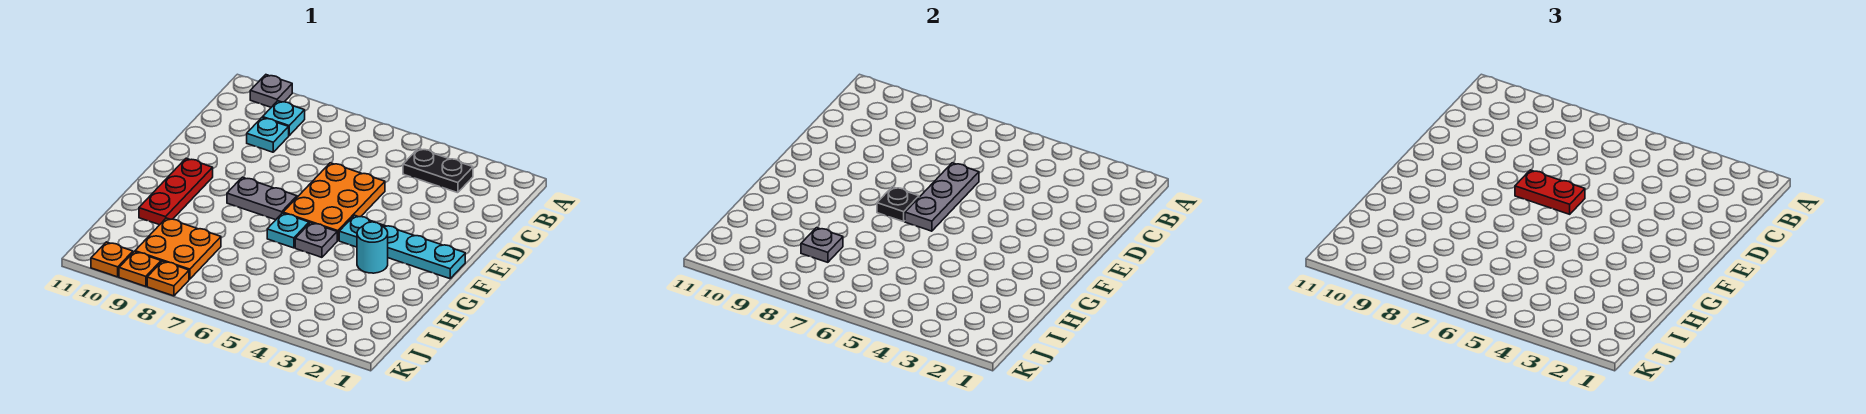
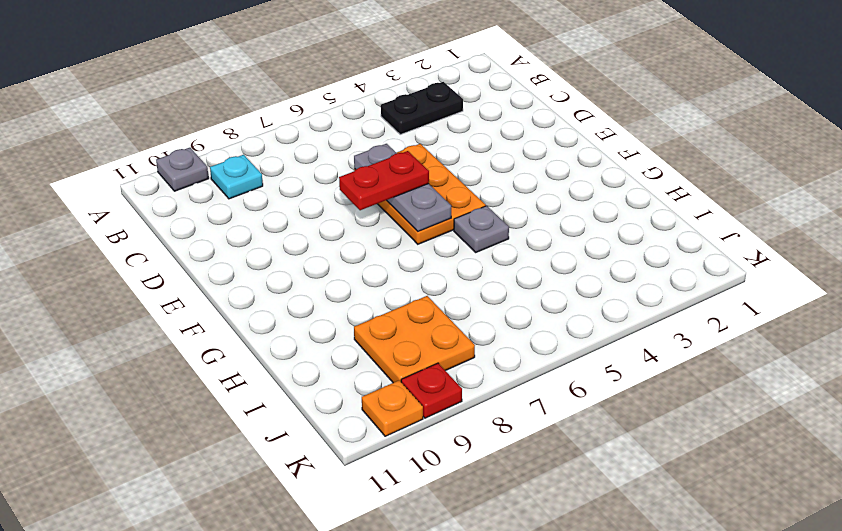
red plate K9 level 1 -> orange plate K9 level 1
none -> cyan plate C9 level 1
none -> cyan plate F1:F4 level 1
none -> grey plate F7:F8 level 1

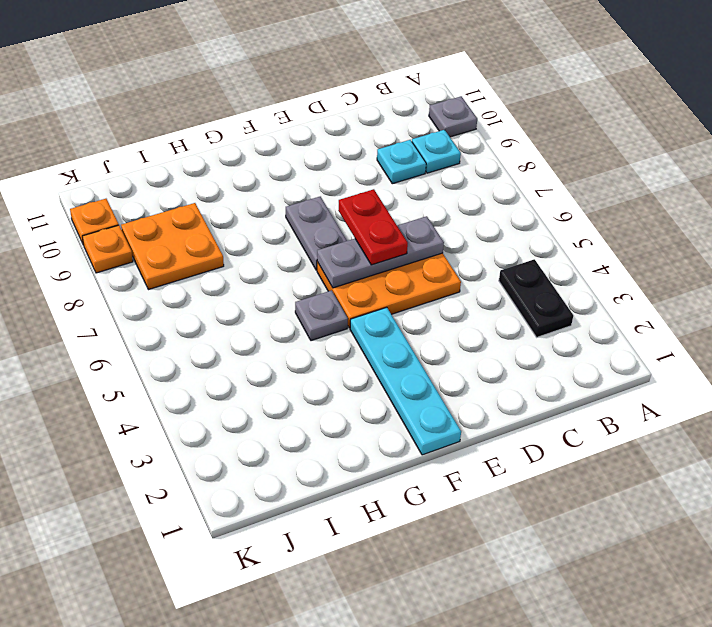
none -> red plate F10:H10 level 1
none -> cyan round brick G3 level 1
none -> cyan plate G6 level 1

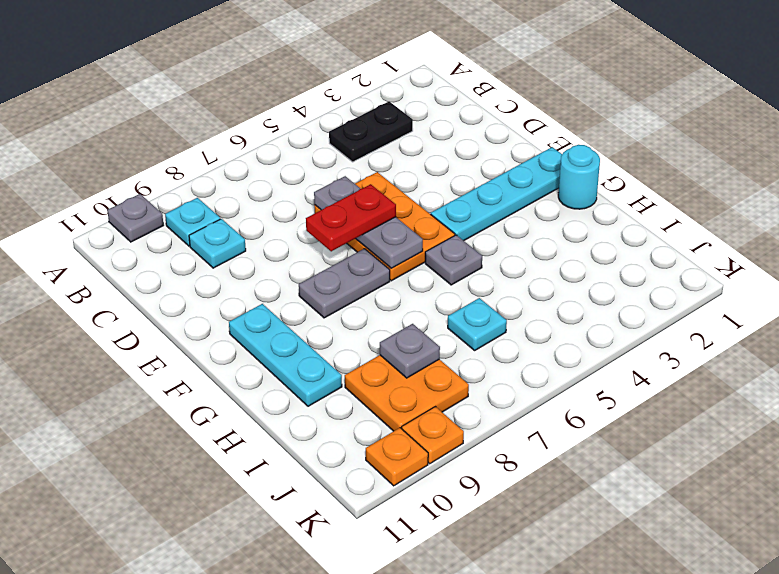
cyan plate F10:H10 level 1 -> red plate F10:H10 level 1
cyan round brick G1 level 1 -> cyan round brick G3 level 1
cyan plate I6 level 1 -> cyan plate G6 level 1
none -> orange plate K8 level 1
none -> black plate F7 level 2

